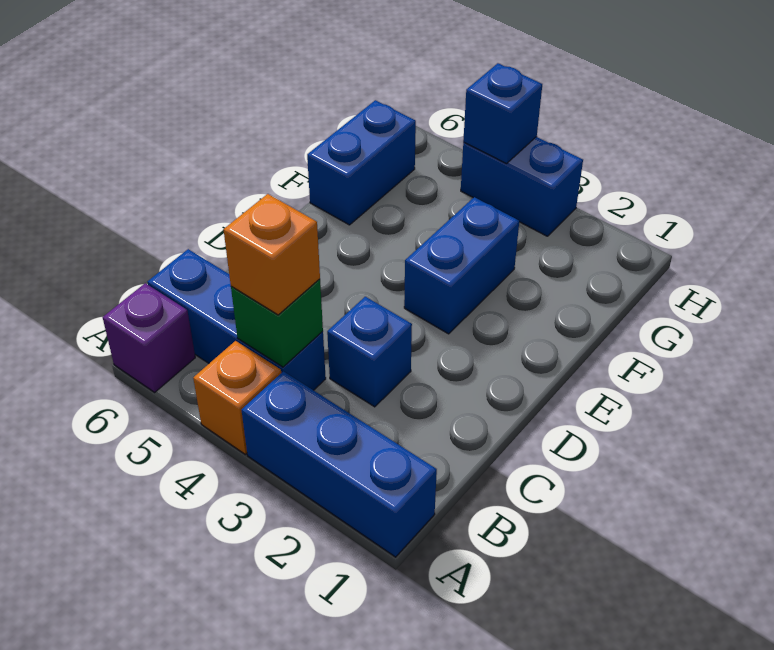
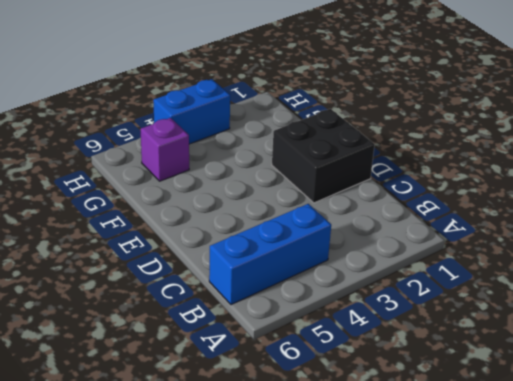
black brick D1:E2 level 1 -> none
purple brick G5 level 1 -> purple brick A6 level 1
none -> blue brick A1:A3 level 1
none -> orange brick A4 level 1

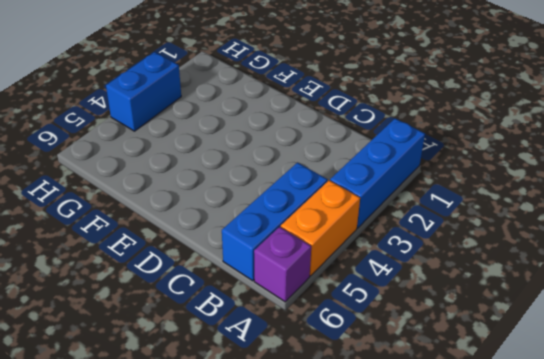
orange brick A4:A5 level 1 -> orange brick A4 level 1
none -> blue brick C3 level 1
none -> blue brick E3:F3 level 1

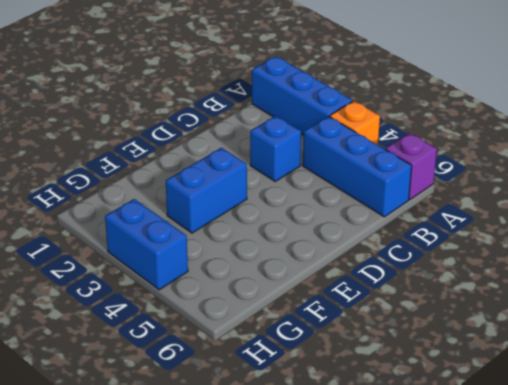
none -> blue brick F6:G6 level 1
none -> green brick B4 level 2

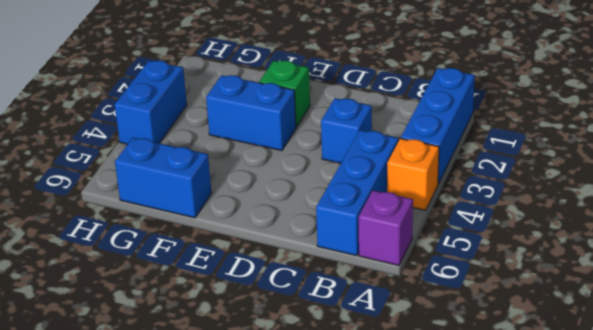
green brick E2 level 1 -> green brick B4 level 2
none -> blue brick H4 level 2
none -> orange brick B4 level 3

